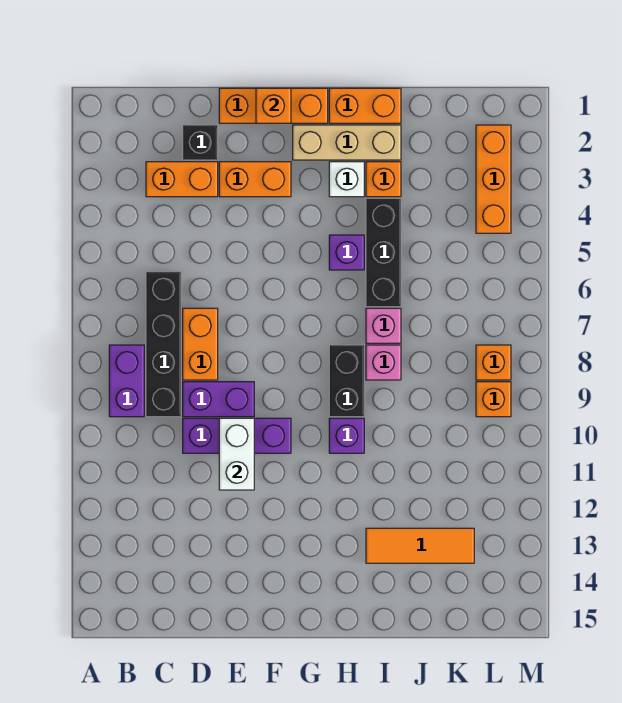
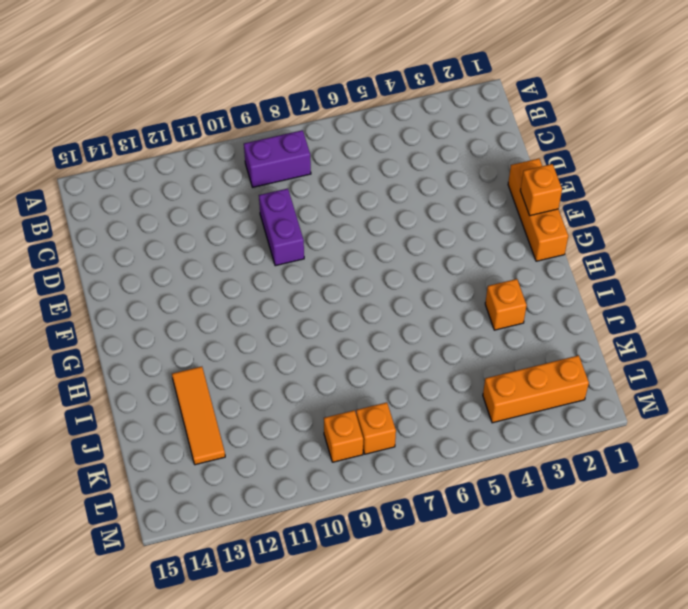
none -> orange brick C3:D3 level 1
none -> black brick C6:C9 level 1
none -> black brick D2 level 1

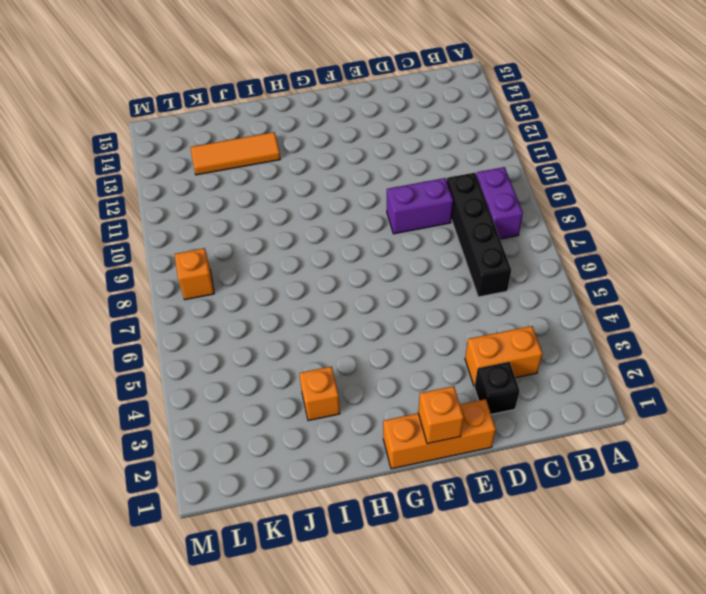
none -> orange brick D7:D8 level 1
none -> purple brick D10:F10 level 1
none -> orange brick E3:F3 level 1

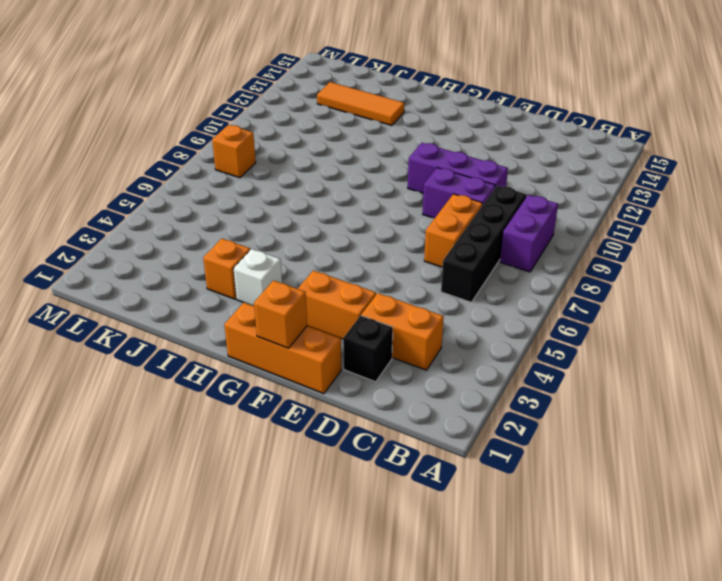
none -> tan brick G2:I2 level 1
none -> orange brick H1:I1 level 1
none -> purple brick H5 level 1

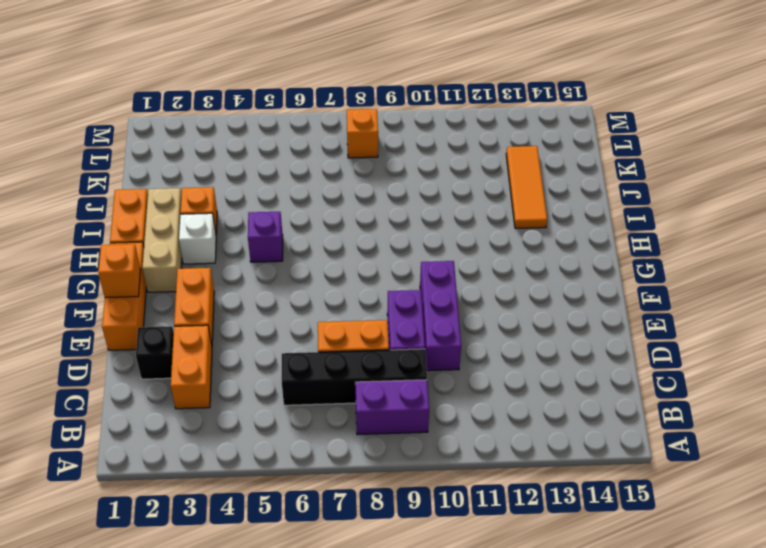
none -> black brick H8:H9 level 1
none -> purple brick H10 level 1
none -> black brick I4:I6 level 1

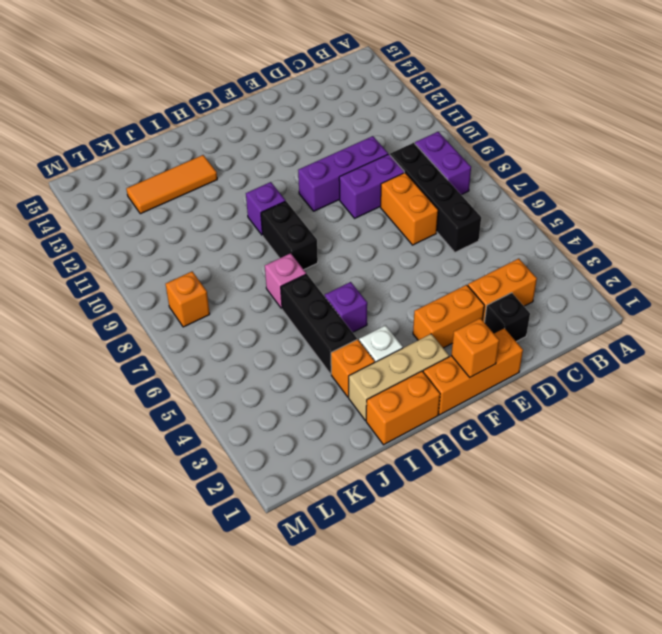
none -> pink brick I8 level 1
none -> orange brick L2:L4 level 1
none -> orange brick L9 level 1

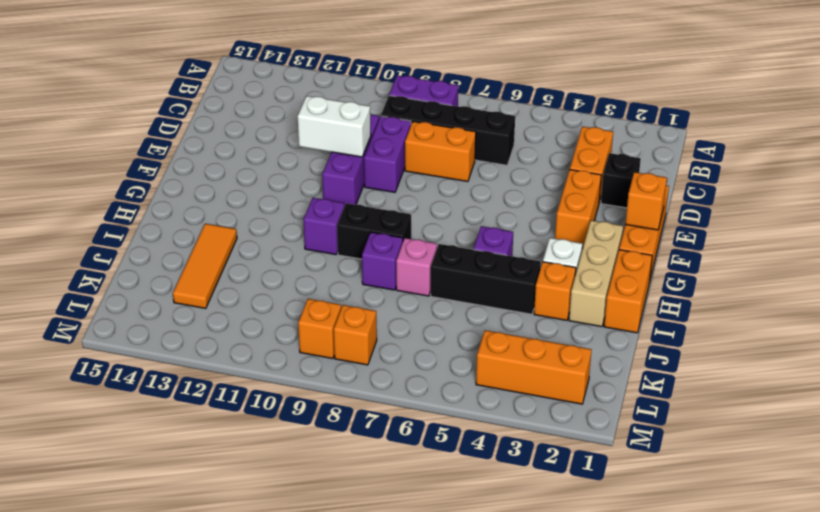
purple brick I8 level 1 -> pink brick I8 level 1

